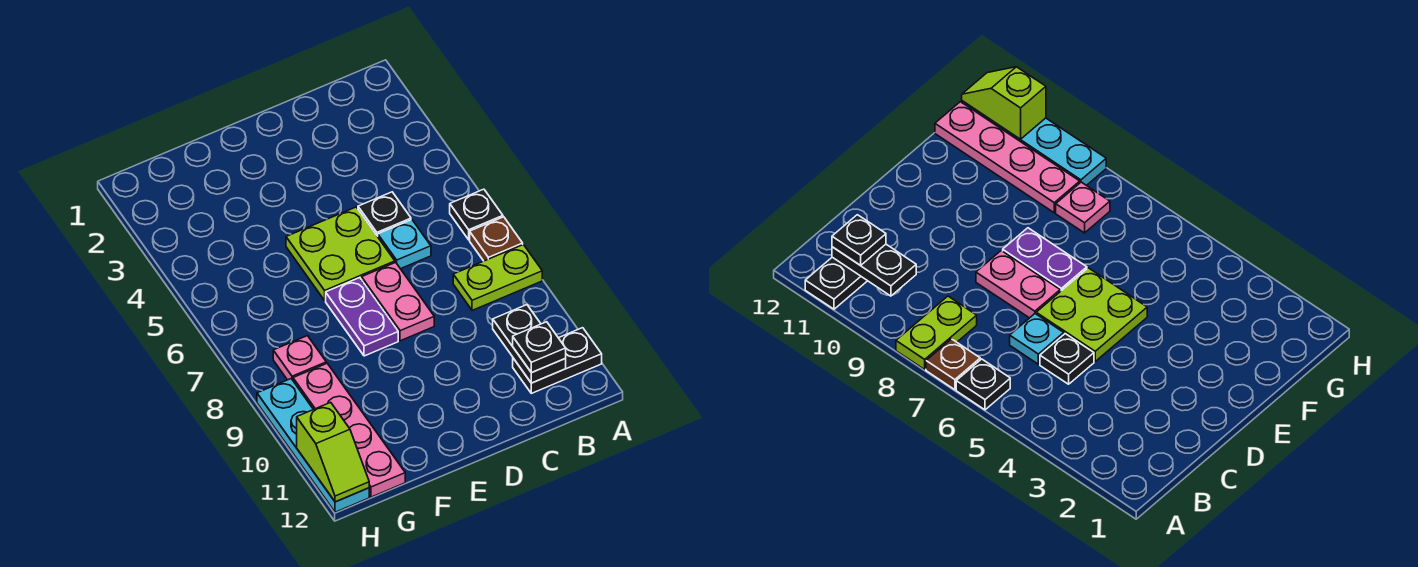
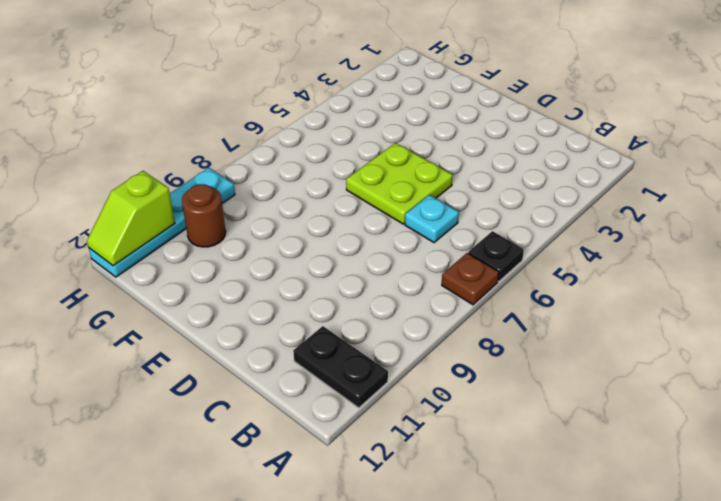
brown round brick G10 level 1 -> pink plate G9:G12 level 1
none -> lime plate A8:B8 level 1
none -> black plate C5 level 1
none -> pink plate D7:D8 level 1

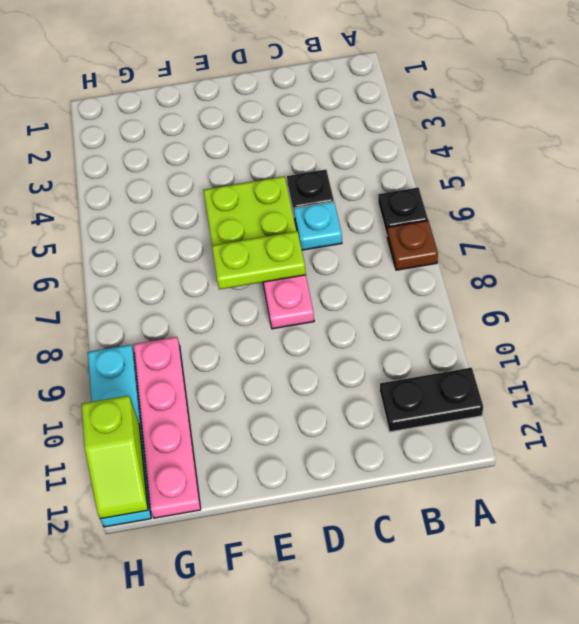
lime plate D7:E7 level 2 -> lime plate A8:B8 level 1
none -> purple plate E7:E8 level 1
none -> pink plate G8 level 1
none -> black plate B10:B11 level 2

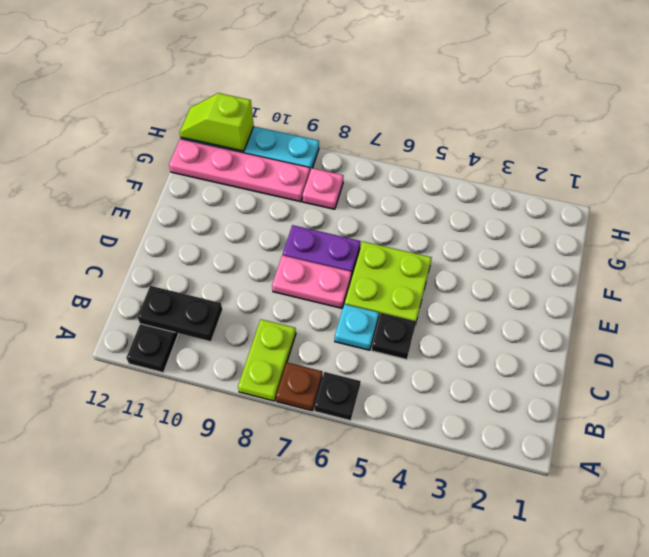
none -> black plate B11 level 3

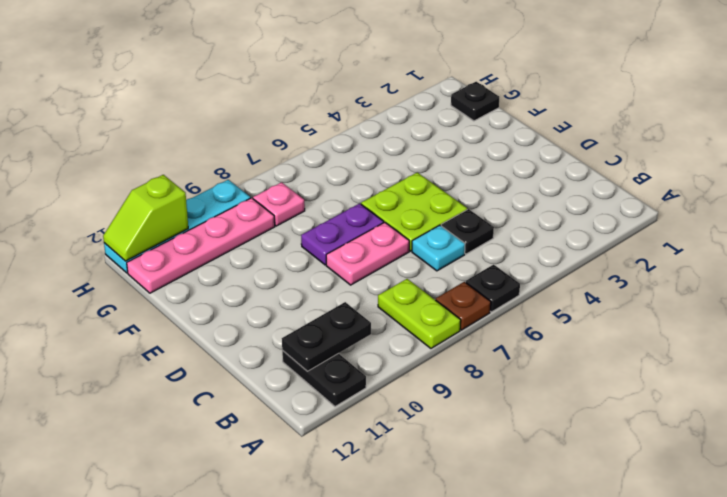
black plate G1 level 1 -> black plate B11 level 3

